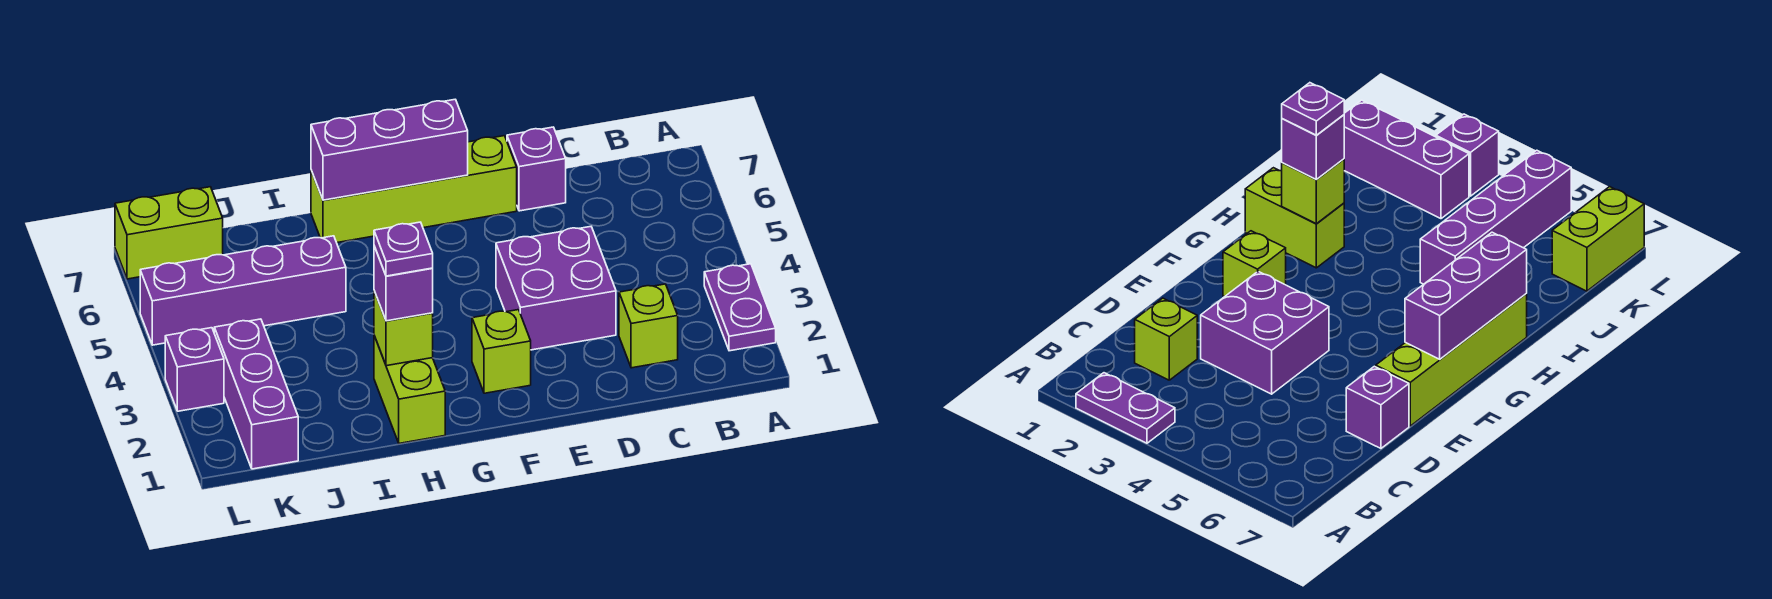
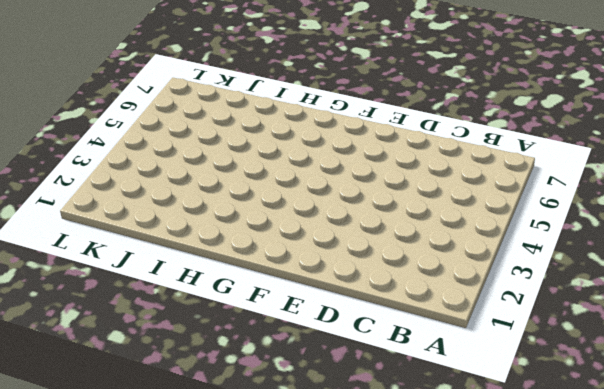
none -> purple plate A2:A3 level 1
none -> lime brick C2 level 1
none -> purple brick D3:E4 level 1

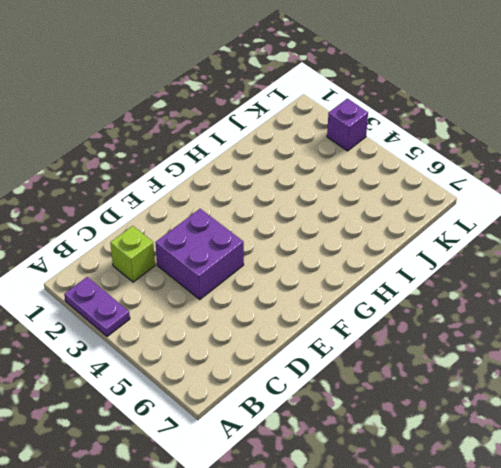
none -> purple brick D7 level 1
none -> lime brick E7:H7 level 1
none -> lime brick F2 level 1

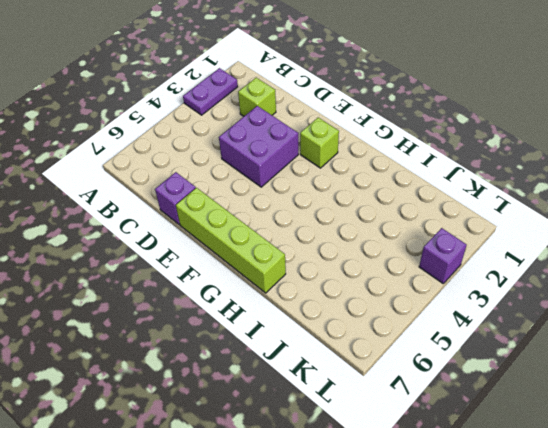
none -> lime brick H1:H2 level 1
none -> purple brick I5:L5 level 1
none -> purple brick K1:K3 level 1

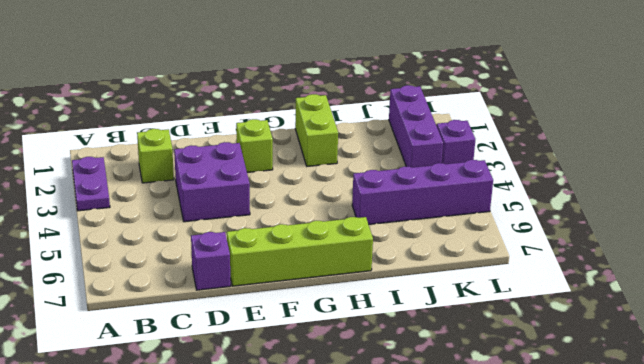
none -> lime brick K7:L7 level 1
none -> purple brick F7:H7 level 2
none -> lime brick H2 level 2

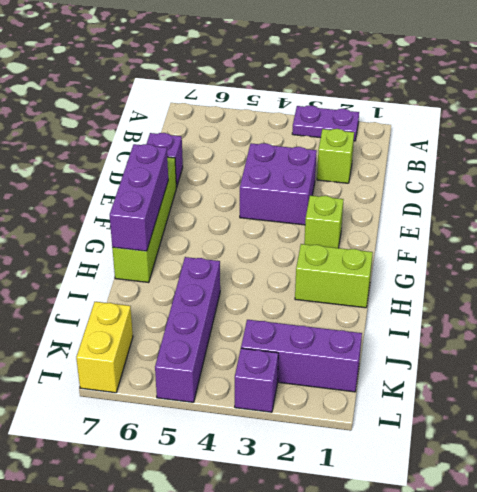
yellow brick K7:L7 level 1 -> lime brick K7:L7 level 1
none -> lime brick H2 level 2
none -> purple brick H2 level 3
none -> purple plate H2 level 4

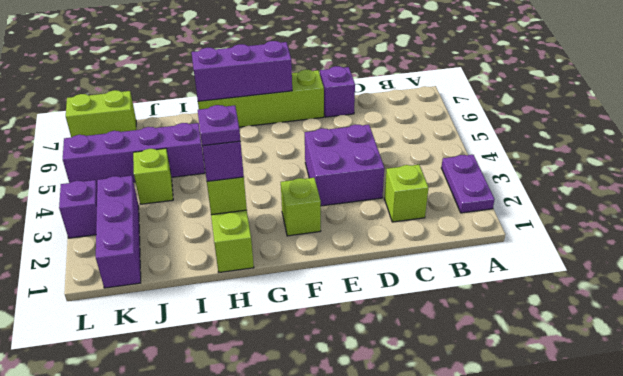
lime brick J4 level 1 -> none

